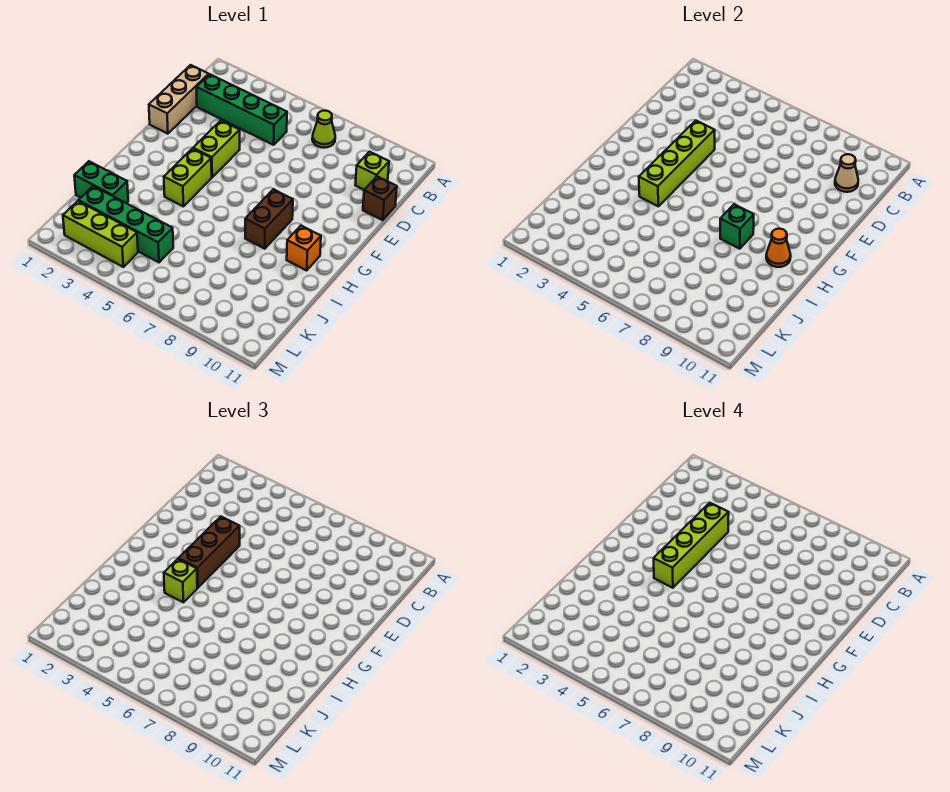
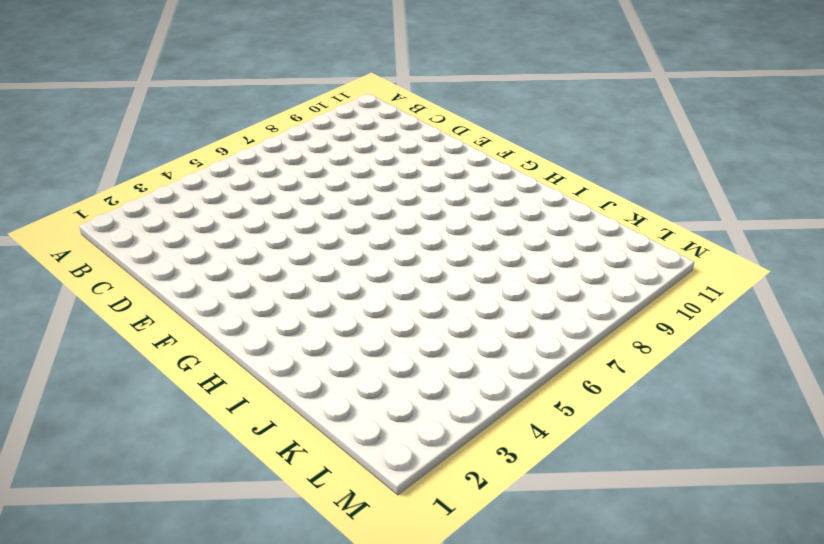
none -> lime cone B7 level 1
none -> tan brick C1:E1 level 1
none -> green brick C2:C5 level 1

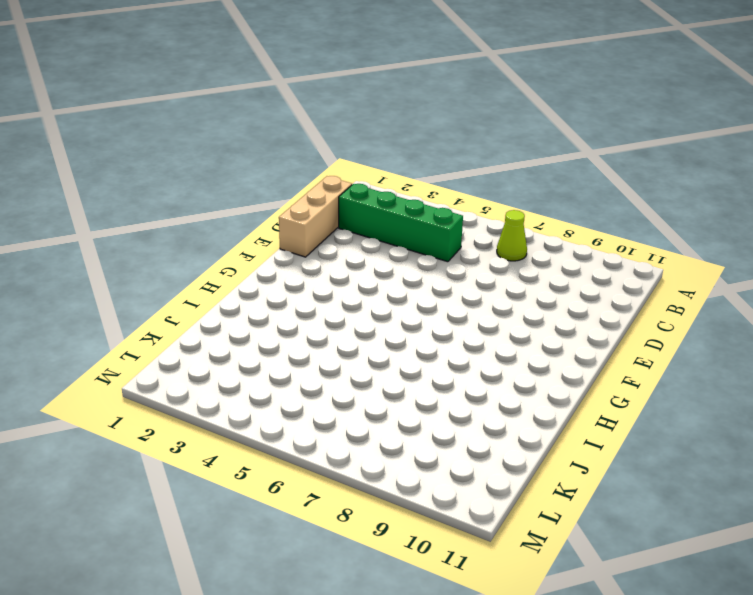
none -> lime brick C10 level 1
none -> brown brick D11 level 1
none -> lime brick E4:F4 level 1

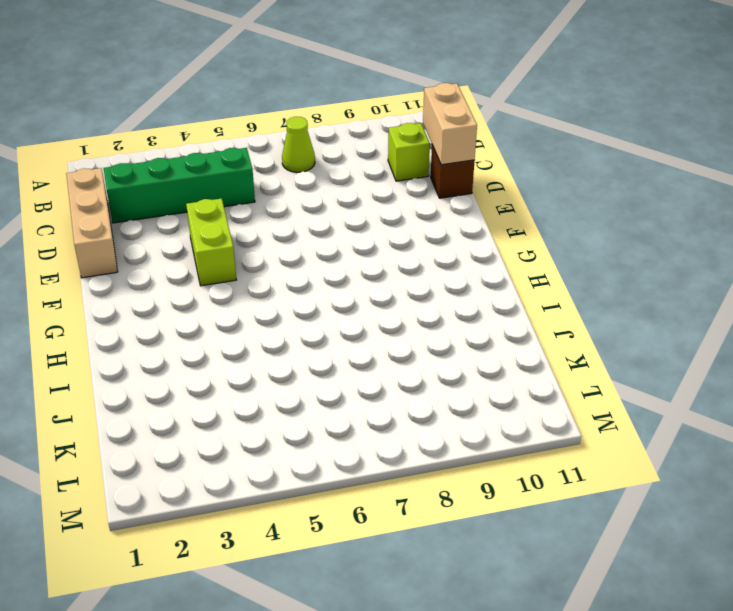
tan brick C11:D11 level 2 -> none
none -> lime brick G4:H4 level 1
none -> brown brick G8:H8 level 1
none -> orange brick H10 level 1

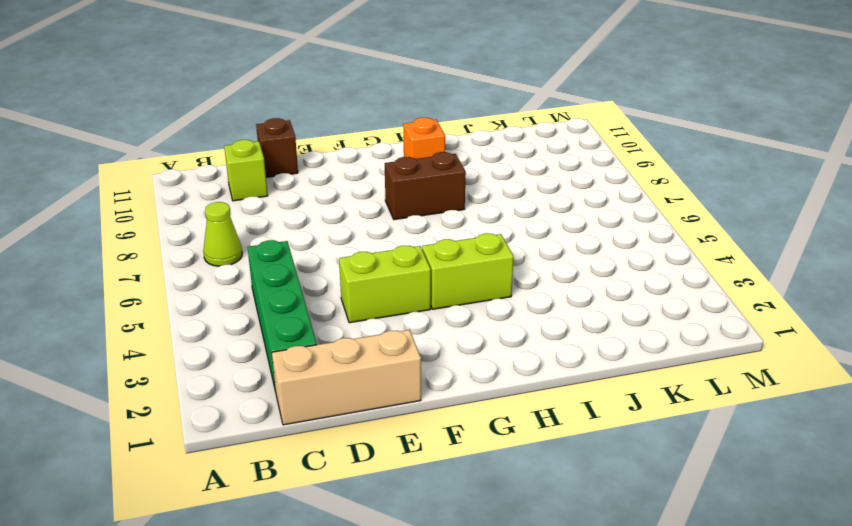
none -> green brick J1:J2 level 1
none -> green brick K2:K5 level 1
none -> lime brick L2:L4 level 1

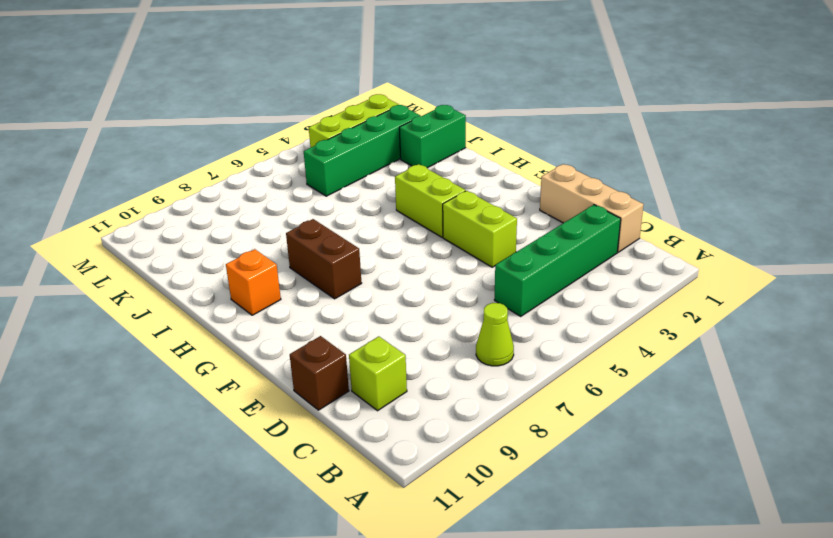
none -> tan cone C10 level 2
none -> lime brick E4:H4 level 2
none -> green brick H8 level 2

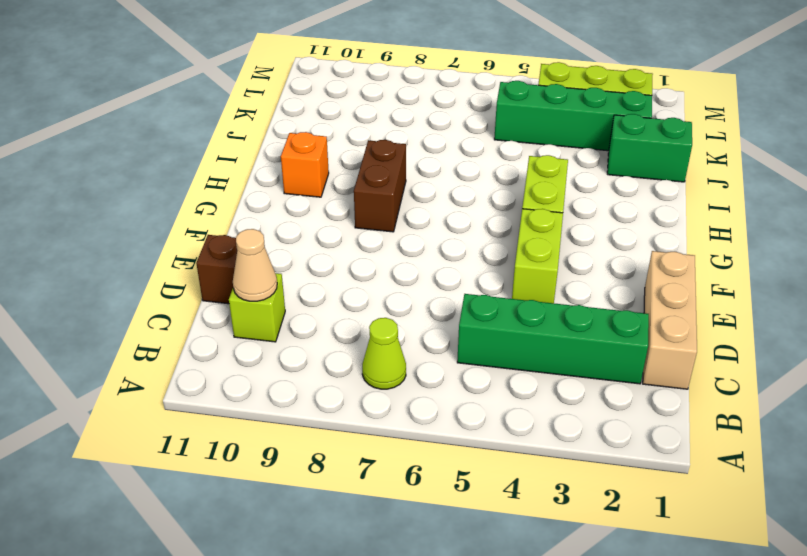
none -> lime brick E4:H4 level 2
none -> green brick H8 level 2
none -> orange cone H10 level 2

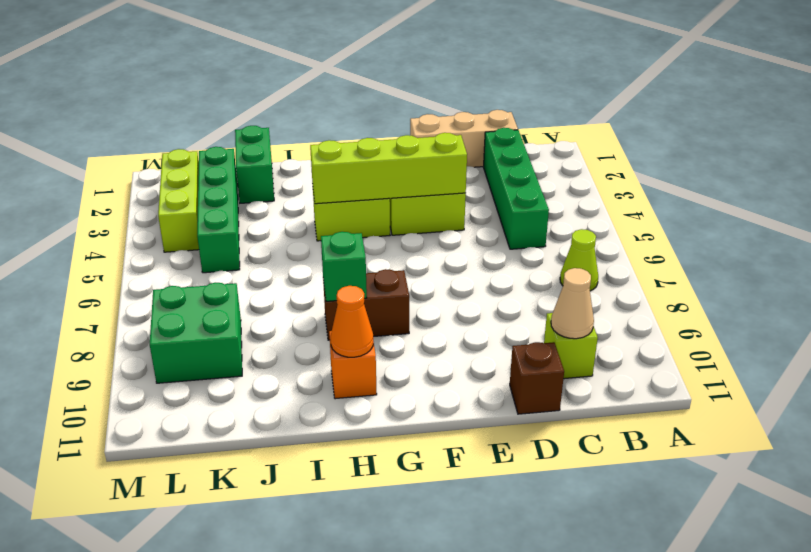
green brick K8:L9 level 1 -> none
none -> brown brick E4:G4 level 3
none -> lime brick H4 level 3
none -> lime brick D4:G4 level 4

